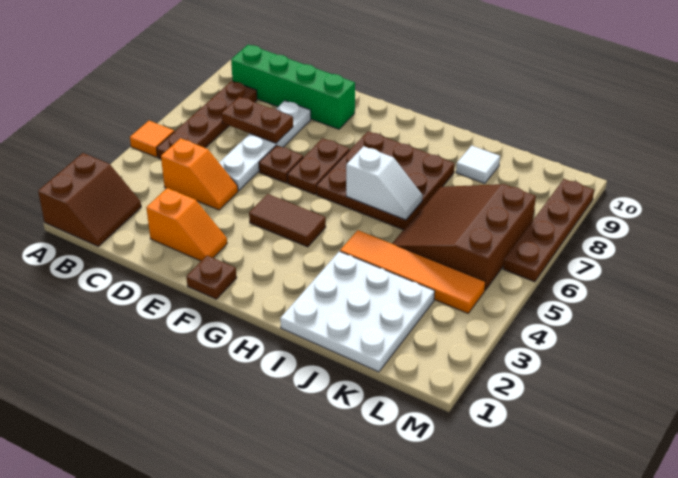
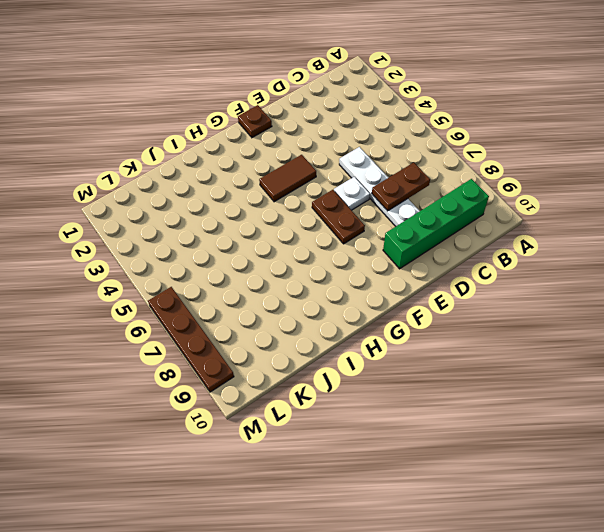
white plate E6 level 1 -> brown plate E6 level 1
none -> brown slope A1:B2 level 1 top A
none -> orange tile A5 level 1
none -> brown plate B5:B8 level 1

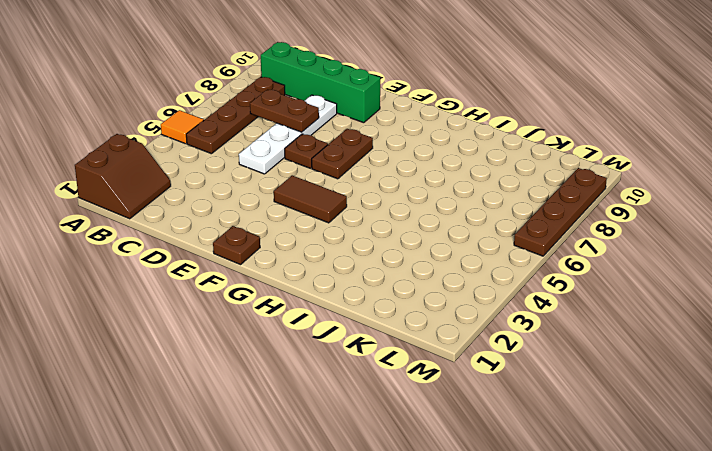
none -> orange slope C4:D4 level 1 top C
none -> orange slope D2:E2 level 1 top D
none -> brown plate G6:I8 level 1

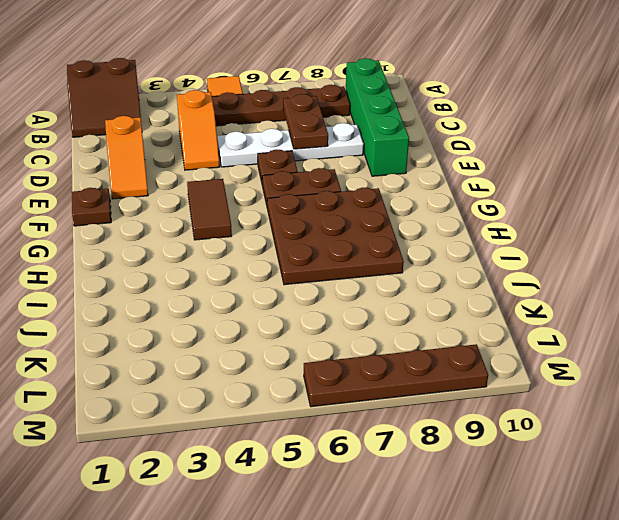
none -> white plate I1:K3 level 1
none -> orange tile I4:L4 level 1
none -> brown slope J5:L7 level 1 top L

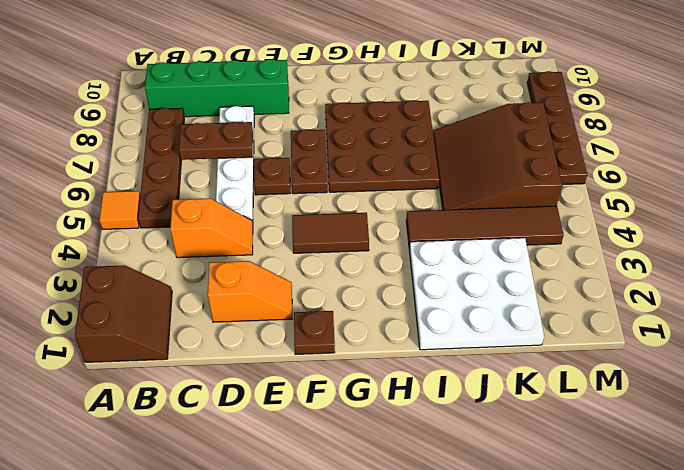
brown tile I4:L4 level 1 -> orange tile I4:L4 level 1
none -> white tile J9 level 1
none -> white slope H6:I6 level 2 top H

